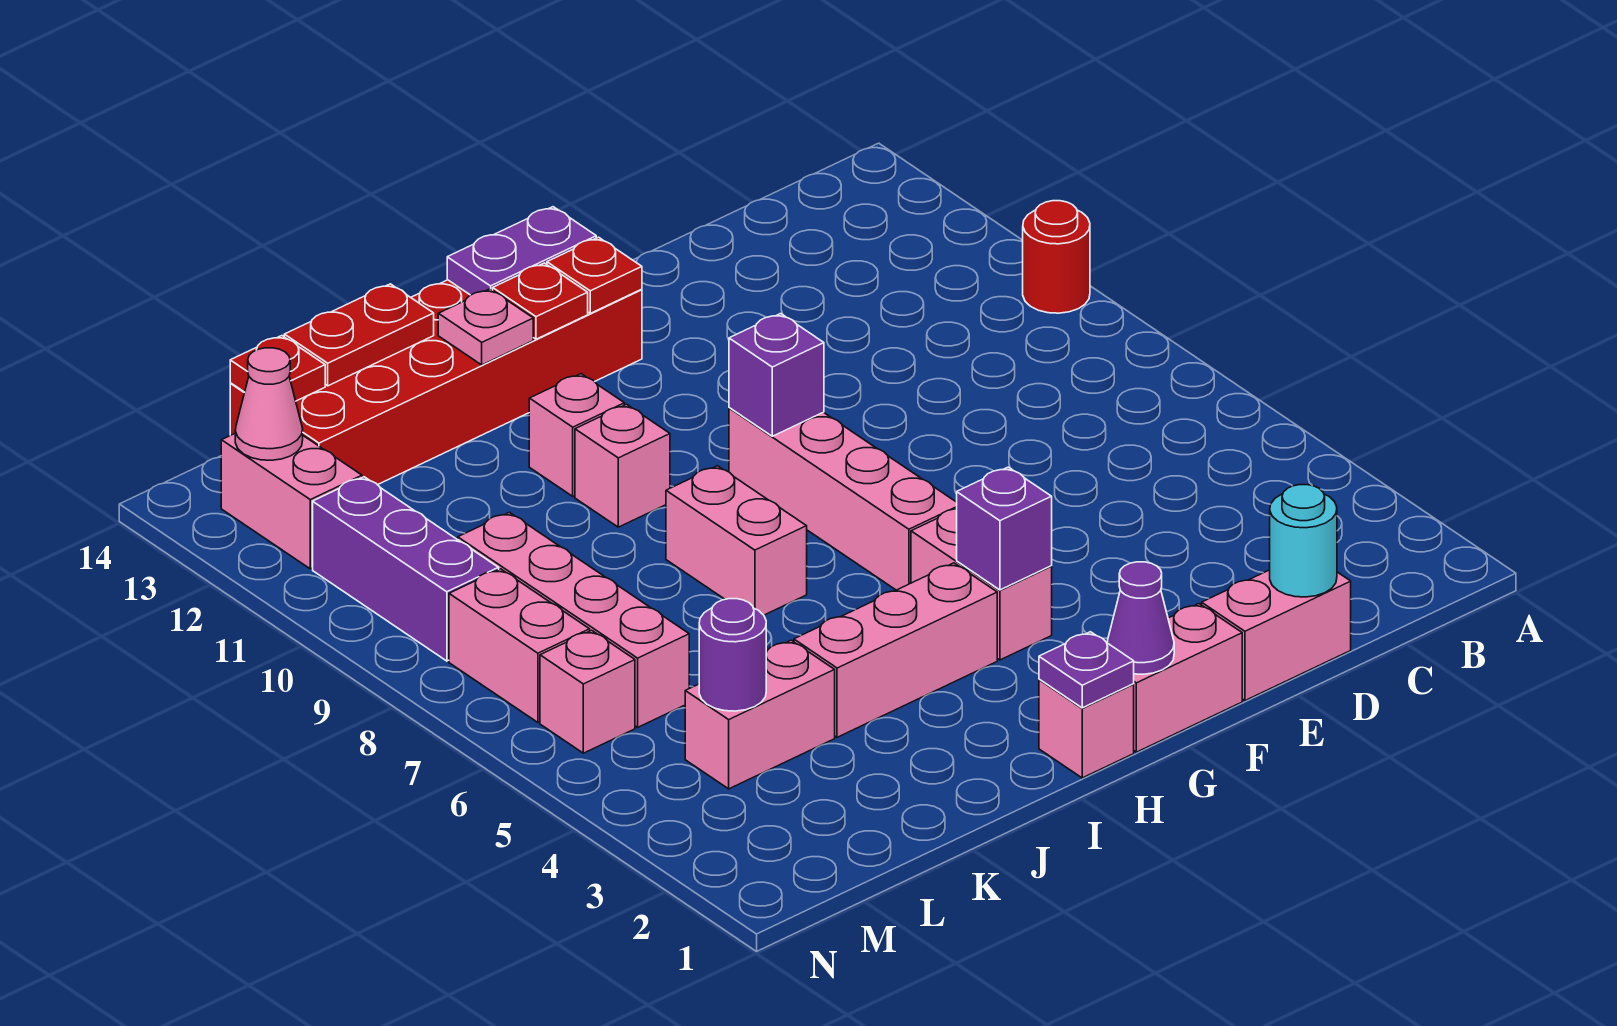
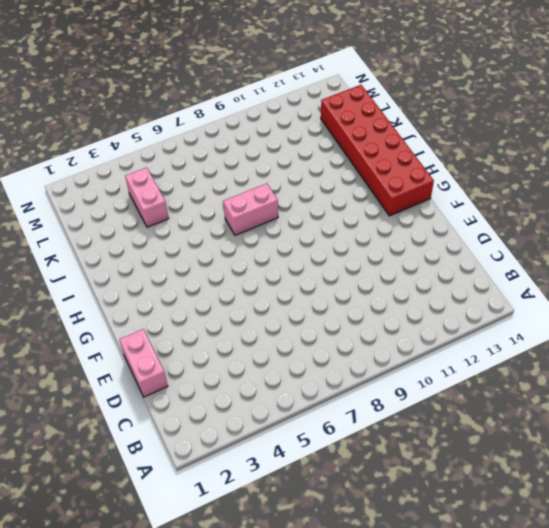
none -> red round brick A10 level 1
none -> pink brick F1:G1 level 1
none -> pink brick G4:G5 level 1
none -> pink brick G6:G9 level 1

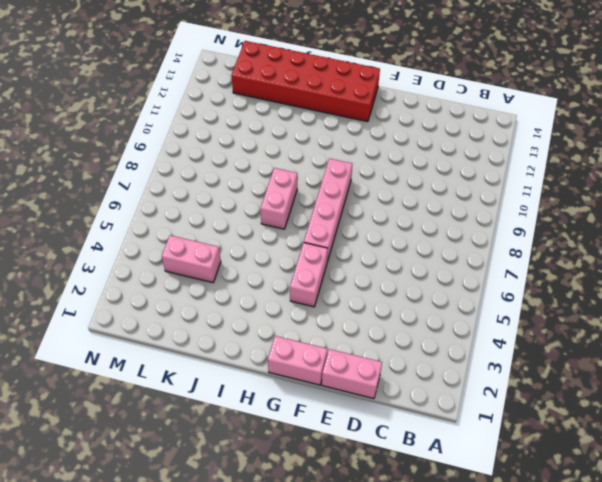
none -> red round brick A10 level 1
none -> pink brick H1 level 1
none -> pink brick H4:J4 level 1
none -> pink brick I10 level 1

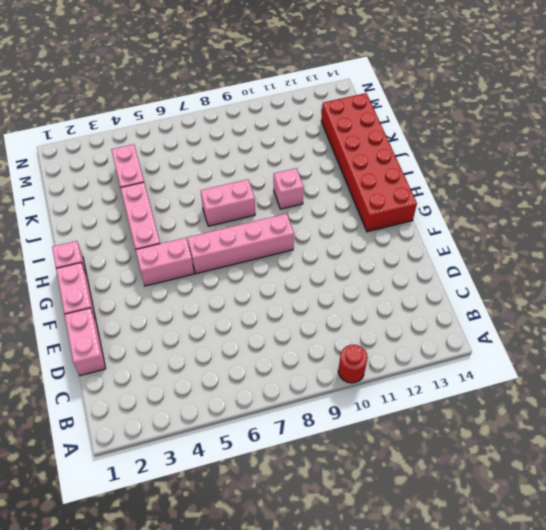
none -> pink brick I11 level 1
none -> pink brick L6:L9 level 1
none -> pink brick M6 level 1
none -> pink brick M7:M8 level 1

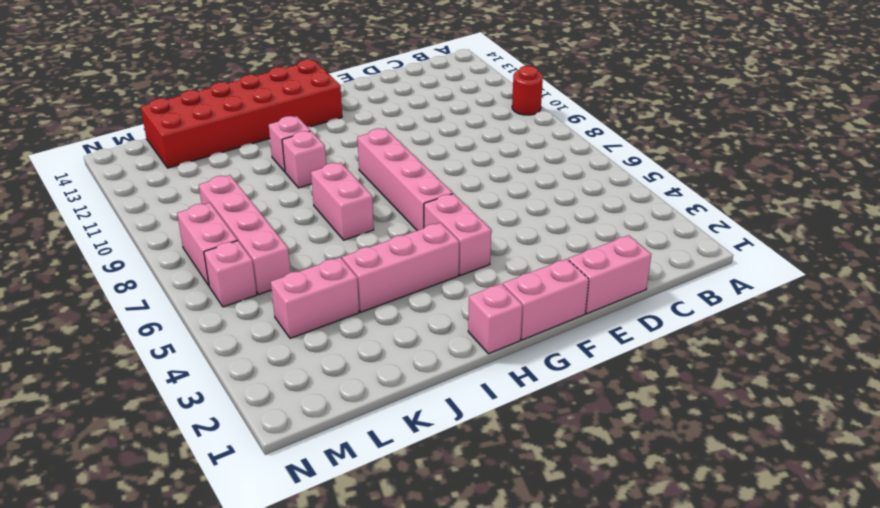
none -> purple brick M9:M11 level 1
none -> pink brick M12:M13 level 1
none -> cyan round brick D1 level 2
none -> purple cone G1 level 2

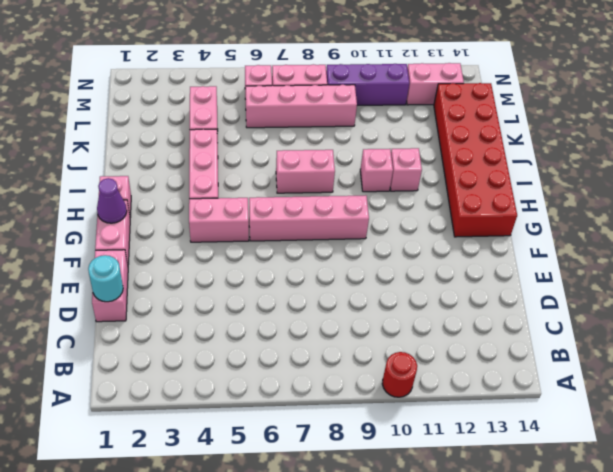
none -> purple brick G4 level 2
none -> purple brick G9 level 2
none -> red plate G13 level 2
none -> purple plate G14:H14 level 2

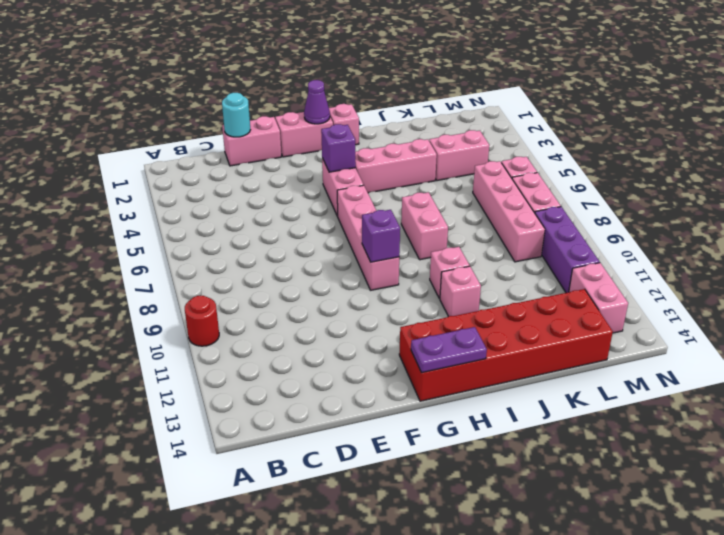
none -> red plate G13 level 2
none -> purple plate H1 level 2
none -> red plate H13 level 2
none -> pink plate I13 level 2

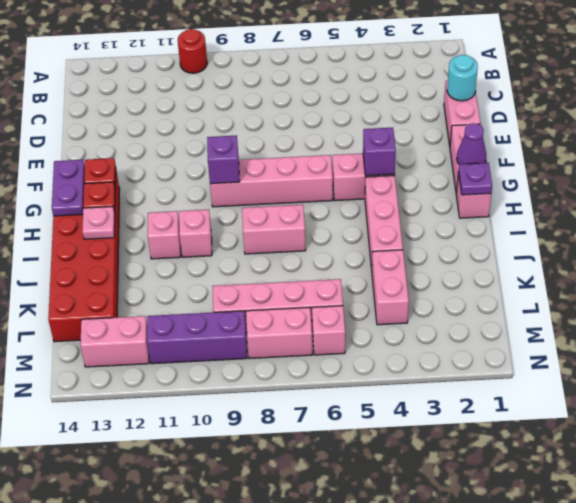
none -> red plate J14:K14 level 2
none -> purple round brick L4 level 2
none -> red plate L14 level 2
none -> pink cone M13 level 2

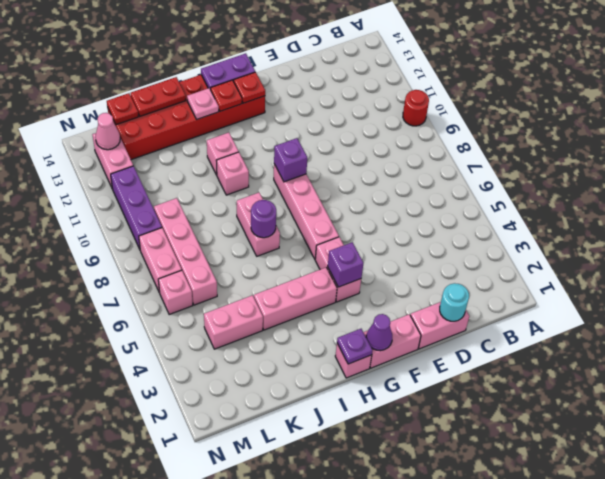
purple round brick I7 level 2 -> purple round brick L4 level 2

